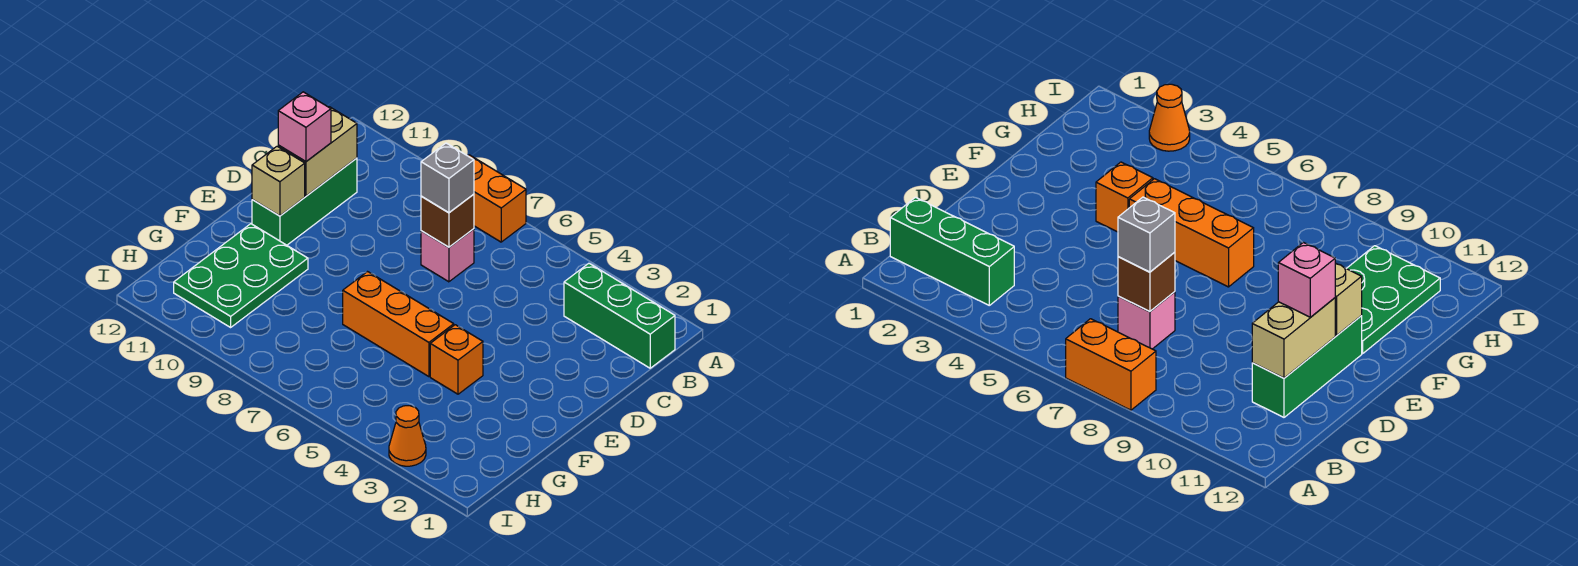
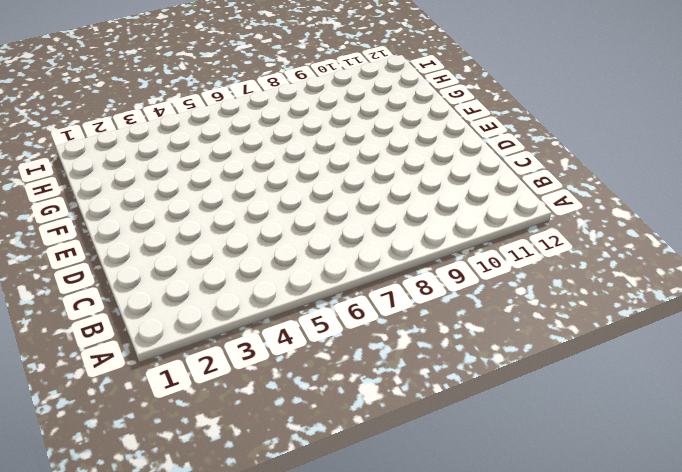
none -> orange brick A7:A8 level 1
none -> green brick B1:B3 level 1
none -> pink brick C7 level 1

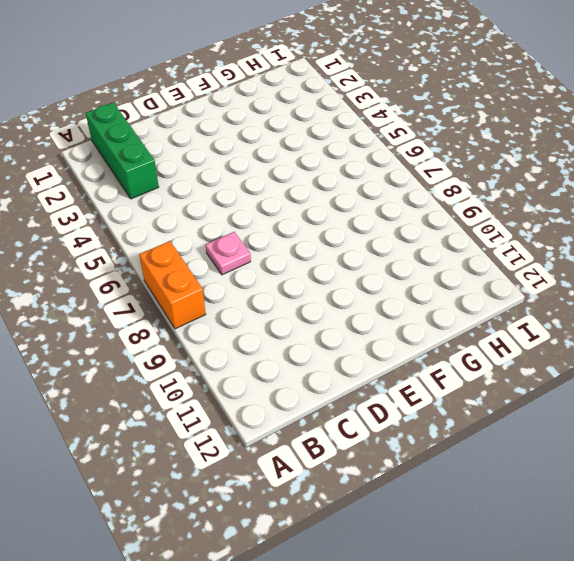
pink plate C7 level 1 -> pink brick C7 level 1
none -> green brick C11:E11 level 1
none -> orange brick F4 level 1
none -> orange brick F5:F7 level 1

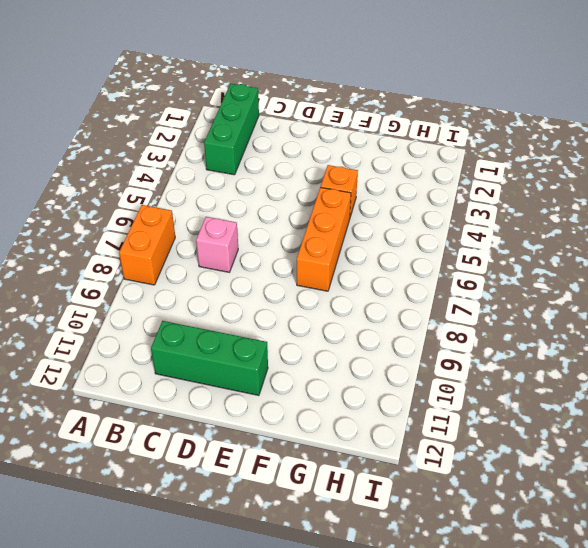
none -> green plate F10:H11 level 1
none -> orange cone I3 level 1
none -> brown brick C7 level 2

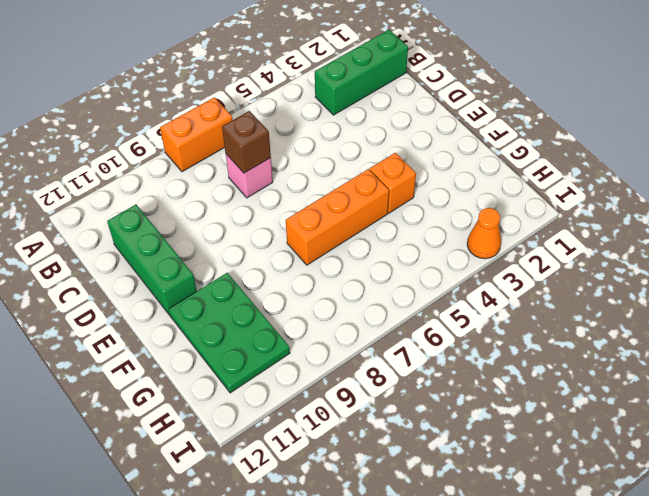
none -> tan brick C11:D11 level 2
none -> tan brick E11 level 2
none -> grey brick C7 level 3

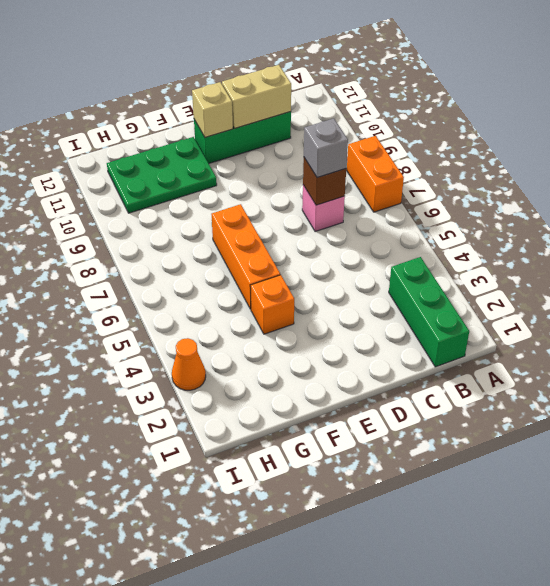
none -> pink brick D11 level 3

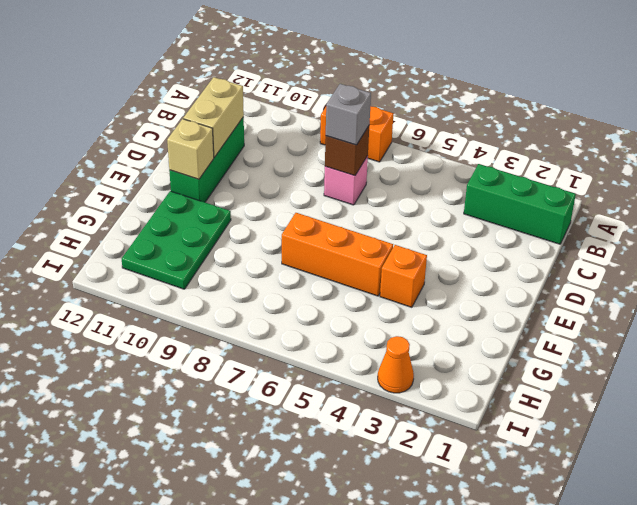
none -> pink brick D11 level 3

